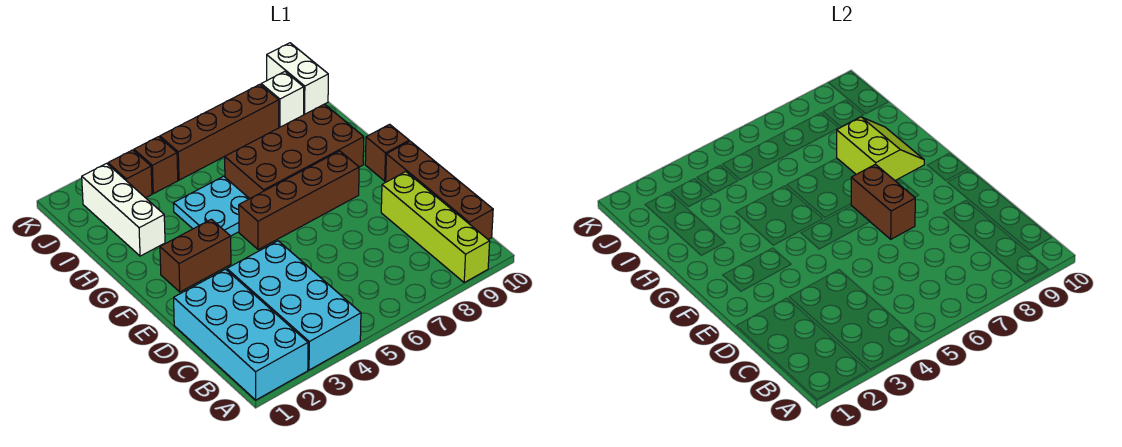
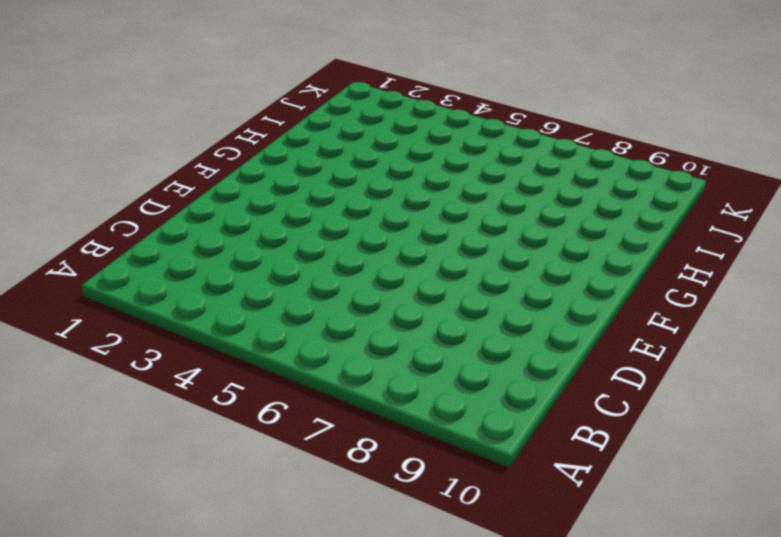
none -> cyan brick A1:D2 level 1
none -> cyan brick A3:D4 level 1
none -> lime brick A9:D9 level 1

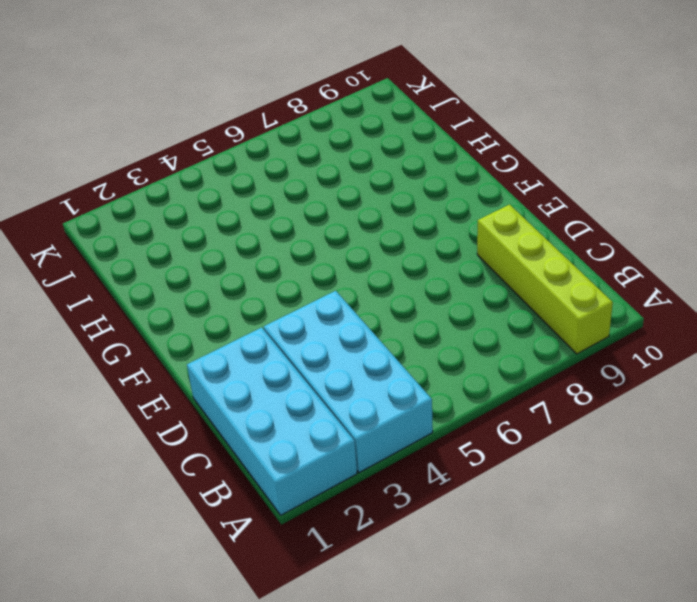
none -> brown brick B10:E10 level 1
none -> brown brick F2:F3 level 1
none -> brown brick F5:F8 level 1

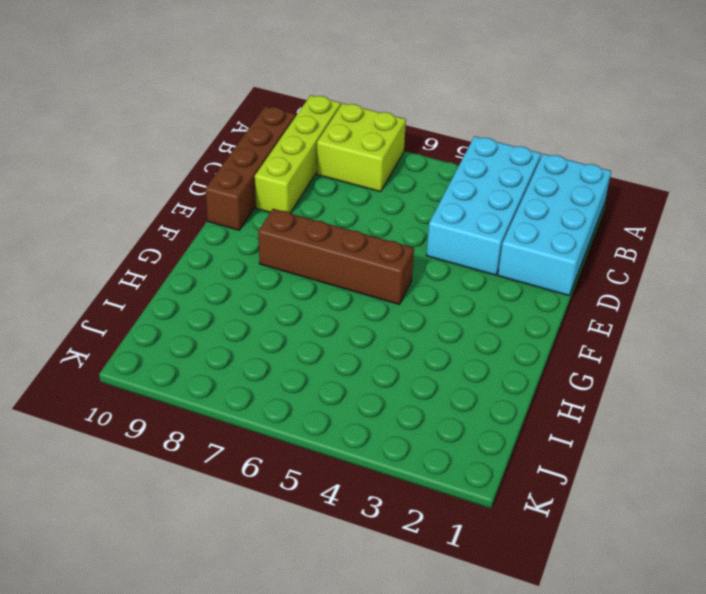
lime brick A7:B8 level 1 -> none
none -> brown brick F2:F3 level 1
none -> brown brick F10 level 1
none -> cyan plate G4:H5 level 1

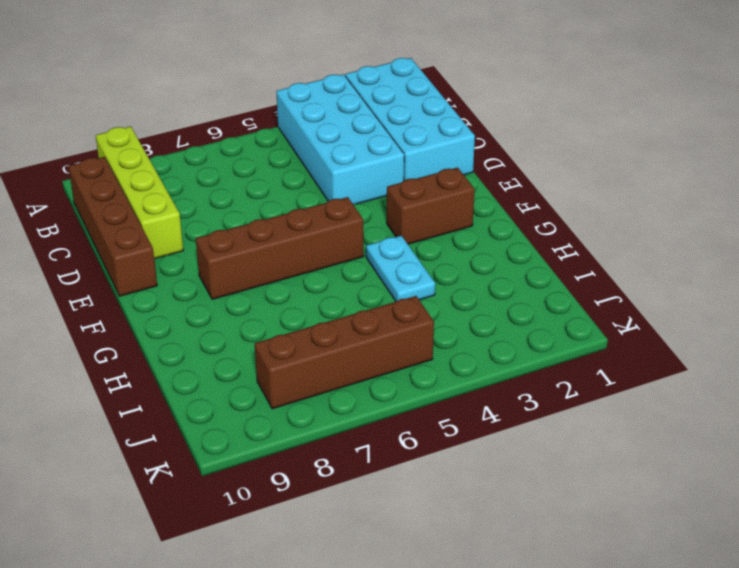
cyan plate G4:H4 level 1 -> cyan plate G4:H5 level 1
none -> brown brick F10 level 1
none -> brown brick G6:H9 level 1
none -> white brick H2:J2 level 1

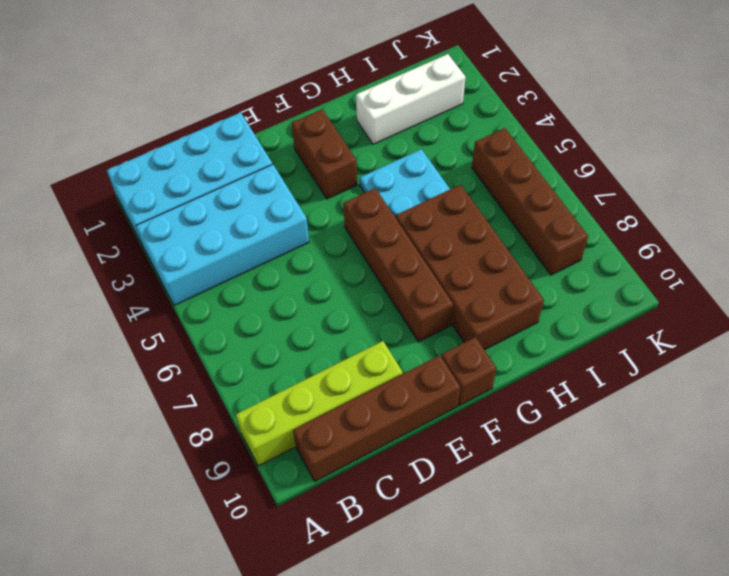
none -> brown brick J3 level 1
none -> brown brick J4 level 1
none -> white brick J9 level 1

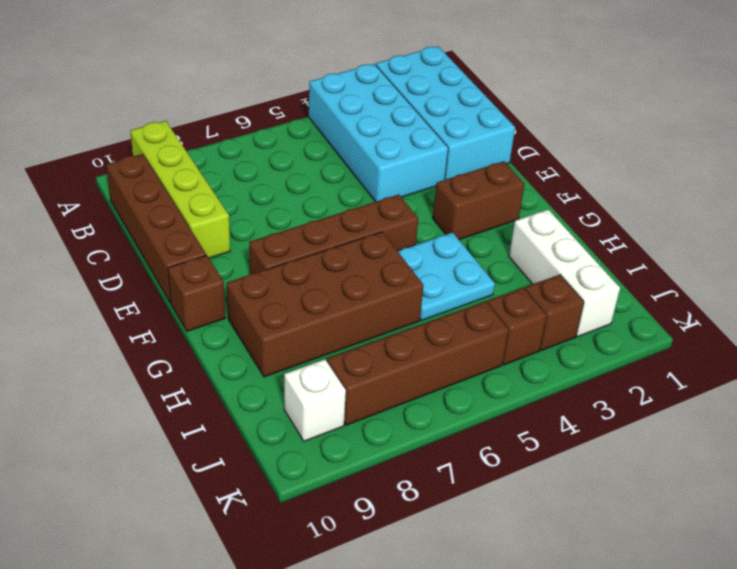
none -> white brick J10:K10 level 1
none -> brown brick E7:F7 level 2
none -> lime slope G8:H9 level 2 top 8

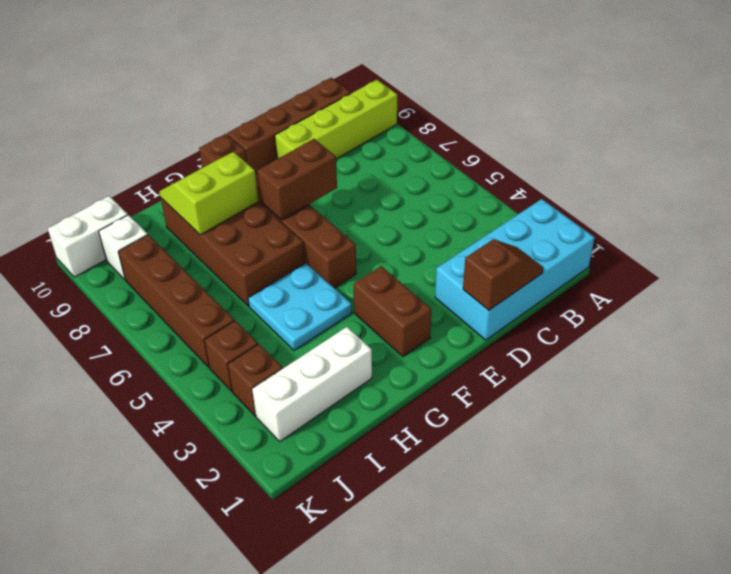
brown slope C1:D1 level 2 top D -> none
none -> cyan brick A3:D4 level 1

